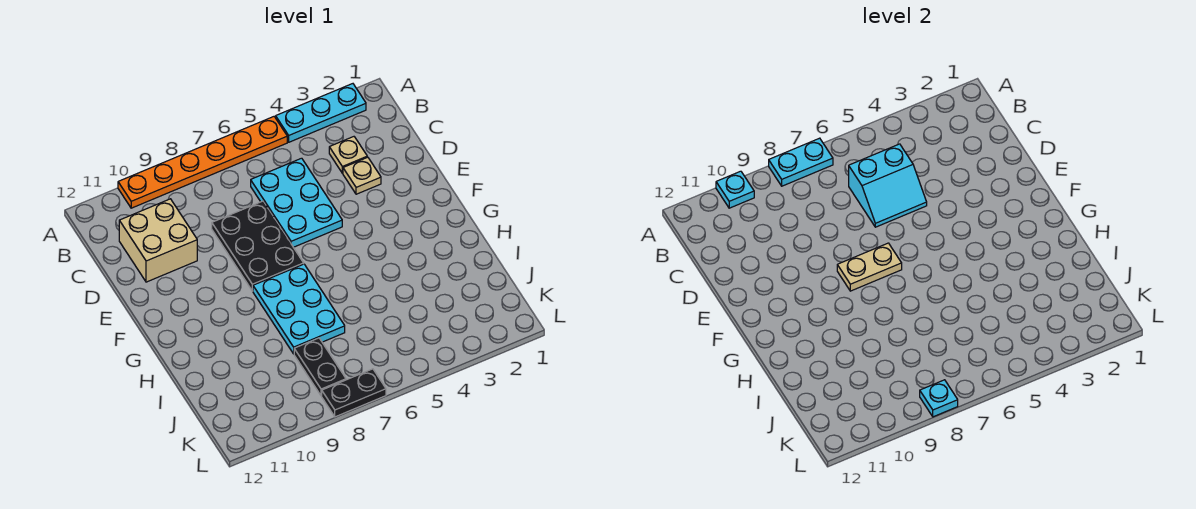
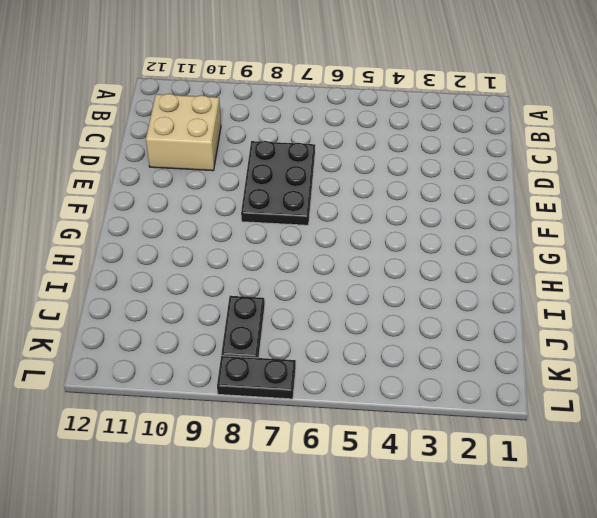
none -> cyan plate A2:A4 level 1
none -> orange plate A5:A10 level 1
none -> tan plate C3 level 1

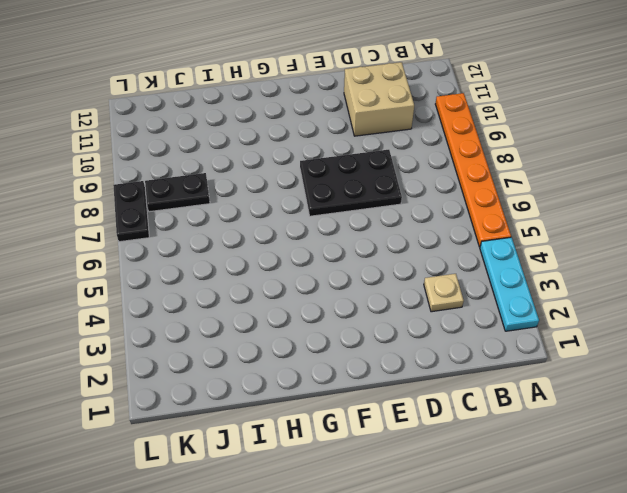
none -> cyan plate C5:E6 level 1
none -> tan plate D3 level 1
none -> cyan plate G7:I8 level 1

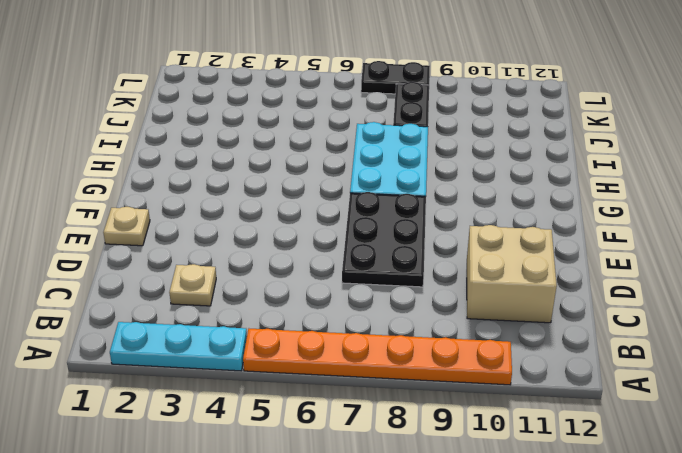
tan plate E1 level 1 -> tan plate D3 level 1
none -> cyan plate C5:E6 level 1
none -> cyan plate A7:A8 level 2
none -> cyan plate A10 level 2

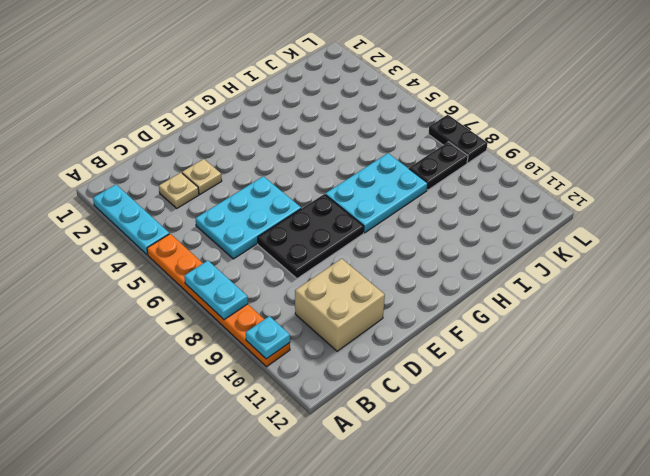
none -> cyan slope C5:D6 level 2 top C
none -> tan plate F7:F8 level 2
none -> cyan plate L8 level 2

